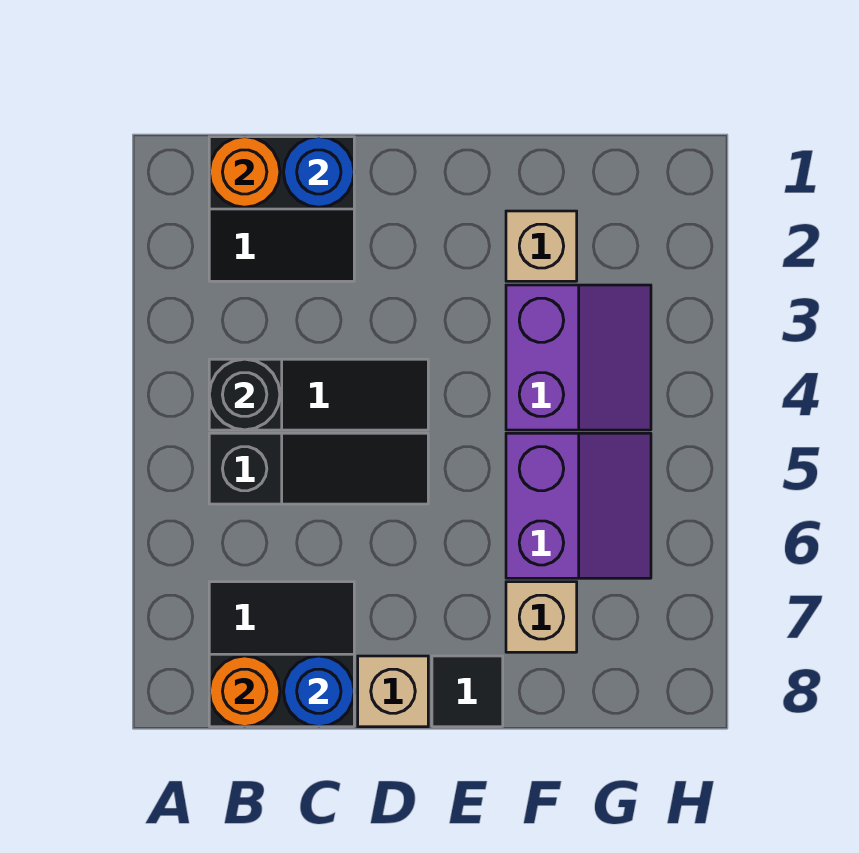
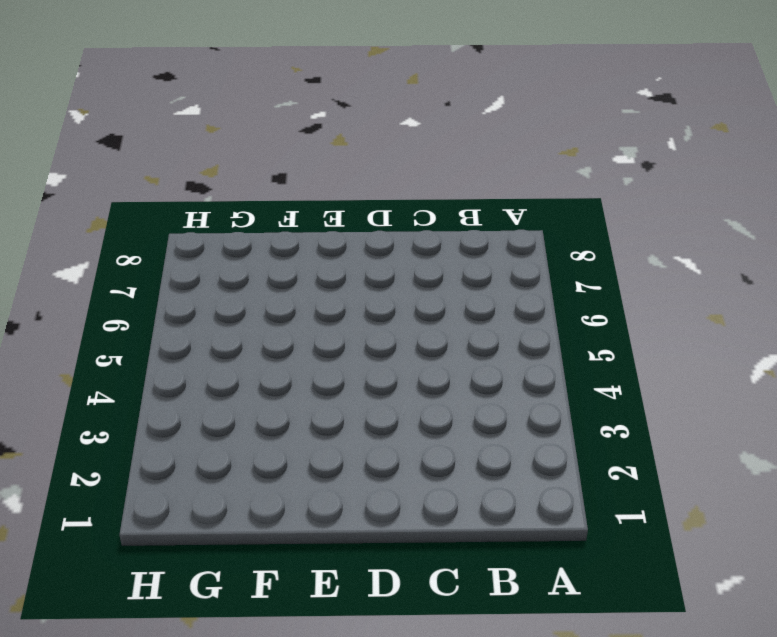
none -> black slope B1:C2 level 1 top 1
none -> black slope B4:D4 level 1 top B
none -> black slope B5:D5 level 1 top B

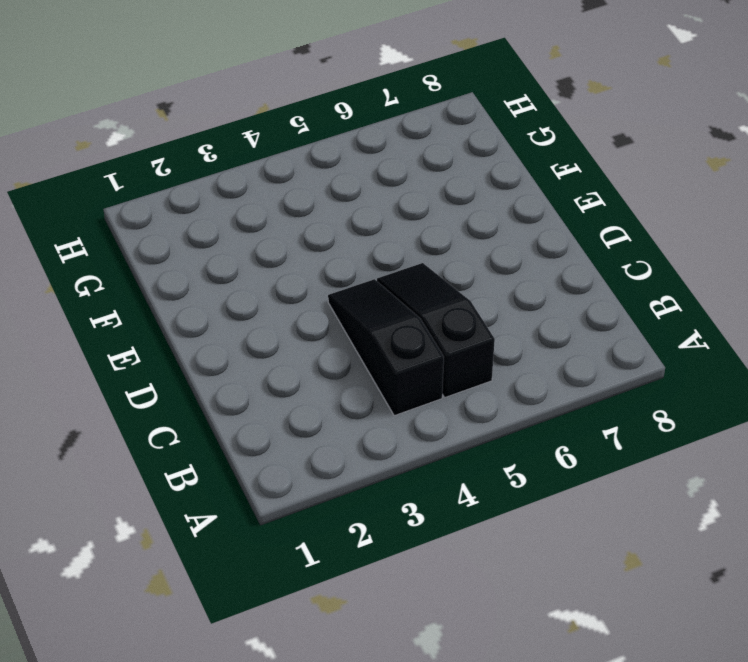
none -> black slope B1:C2 level 1 top 1
none -> black slope B7:C8 level 1 top 8
none -> tan brick D8 level 1

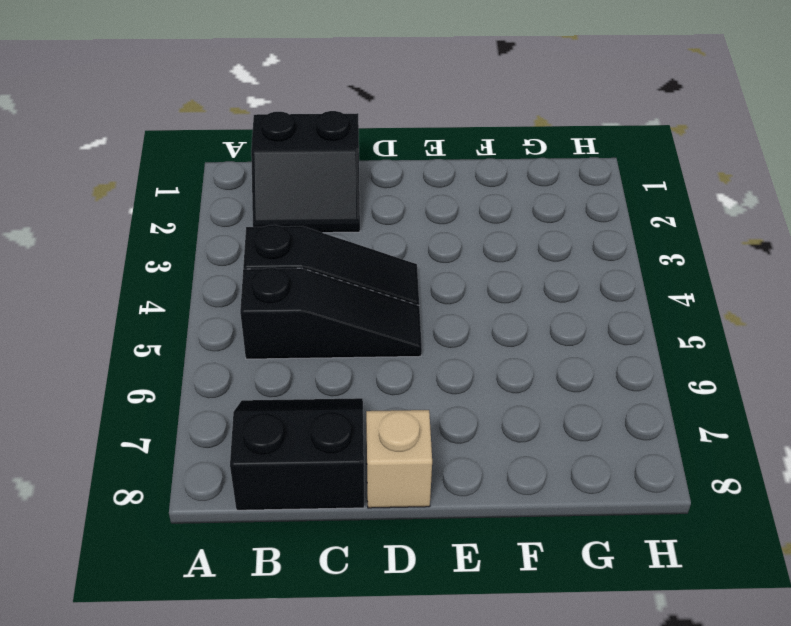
none -> black tile E8 level 1
none -> tan brick F2 level 1
none -> purple slope F3:G4 level 1 top F

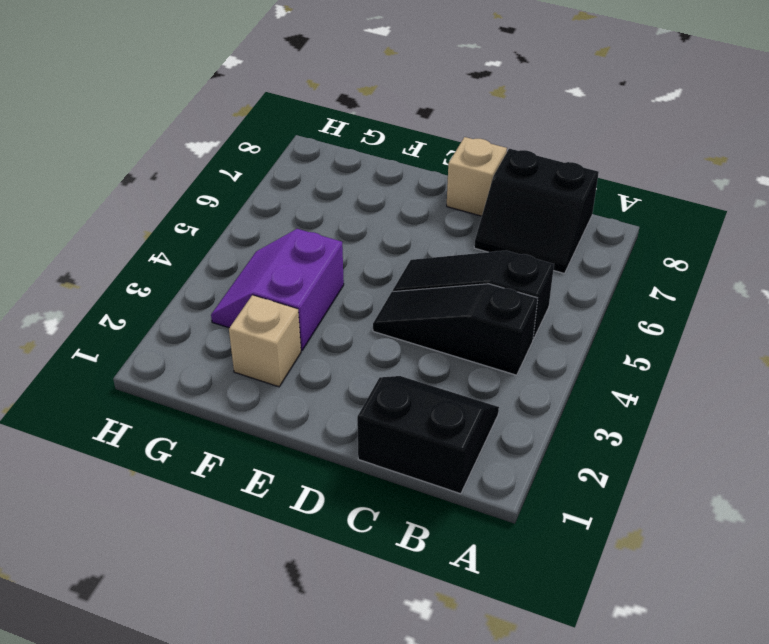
none -> black tile E8 level 1
none -> purple slope F5:G6 level 1 top F
none -> tan brick F7 level 1

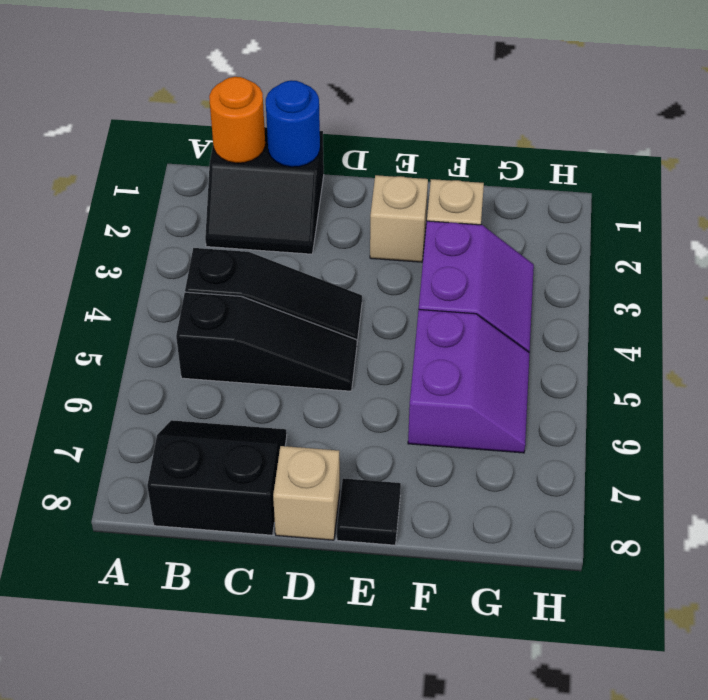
tan brick E2 level 1 -> tan brick F7 level 1
none -> black round brick B4 level 2
none -> orange round brick B8 level 2
none -> blue round brick C8 level 2

